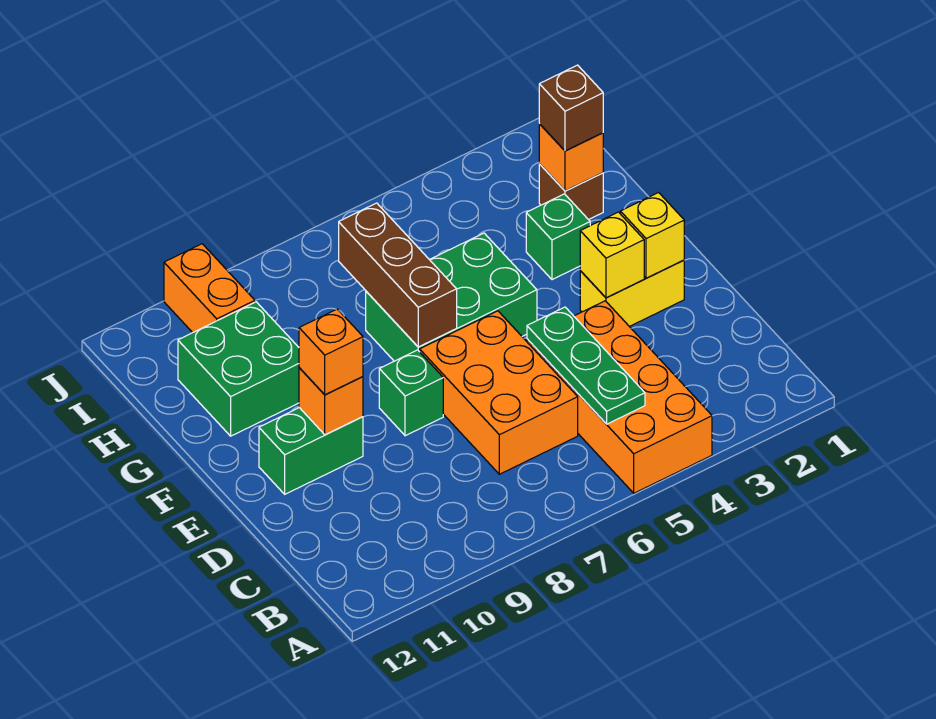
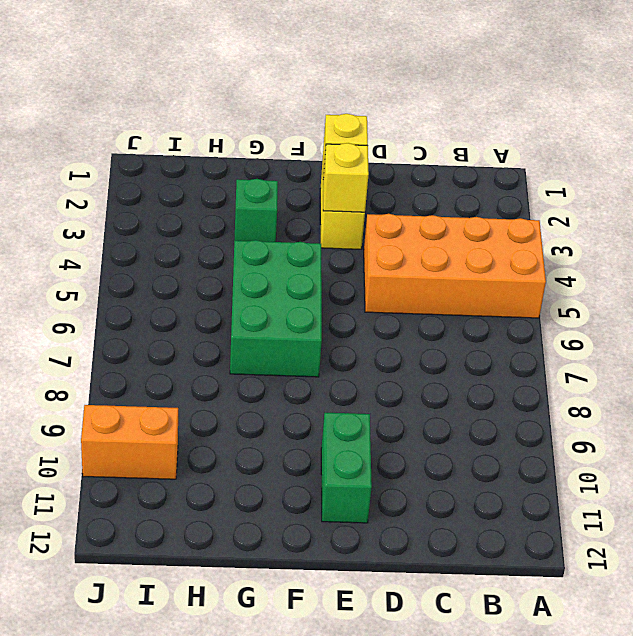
none -> orange brick C6:E7 level 1
none -> green brick E8 level 1
none -> green brick G10:H11 level 1

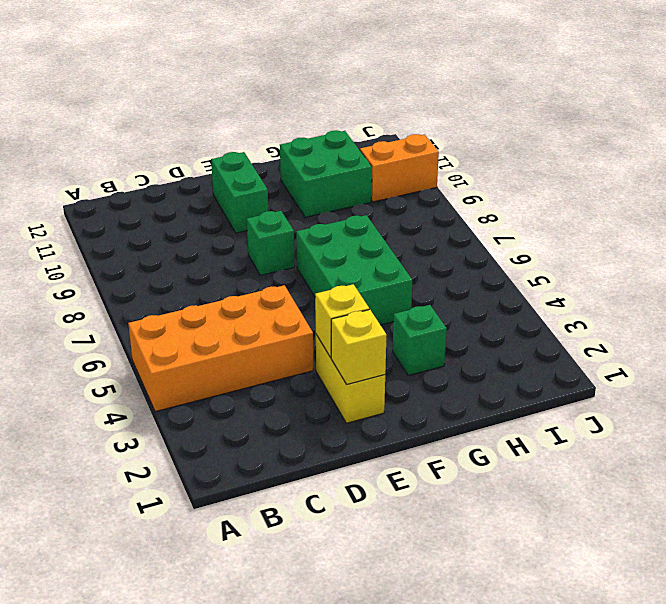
none -> orange brick C6:E7 level 1
none -> brown brick H2 level 1
none -> green plate B5:D5 level 2

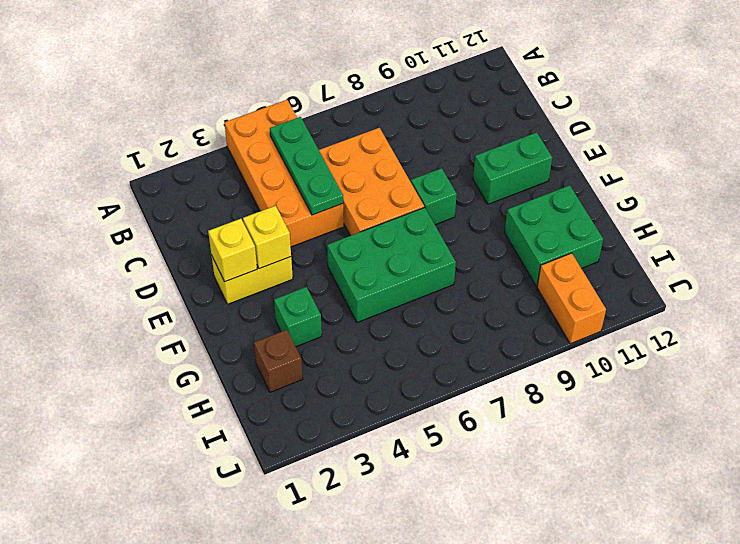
none -> orange brick E10 level 2
none -> brown brick F7:H7 level 2
none -> orange brick H2 level 2

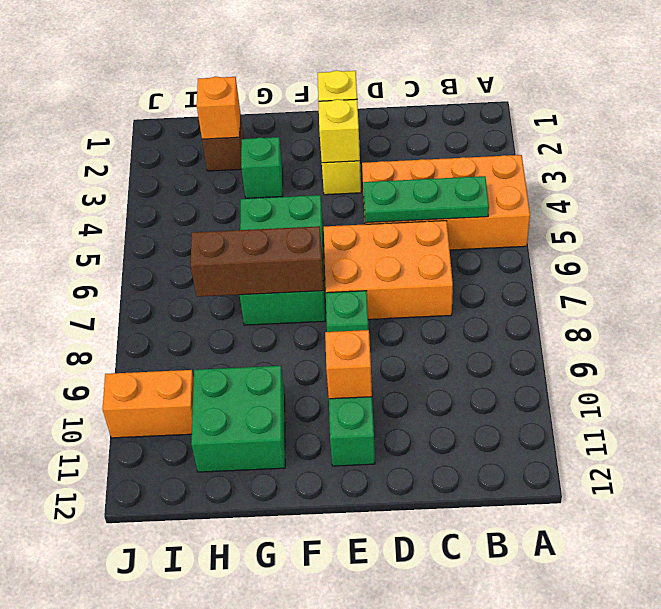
none -> orange brick E10 level 3
none -> brown brick H2 level 3

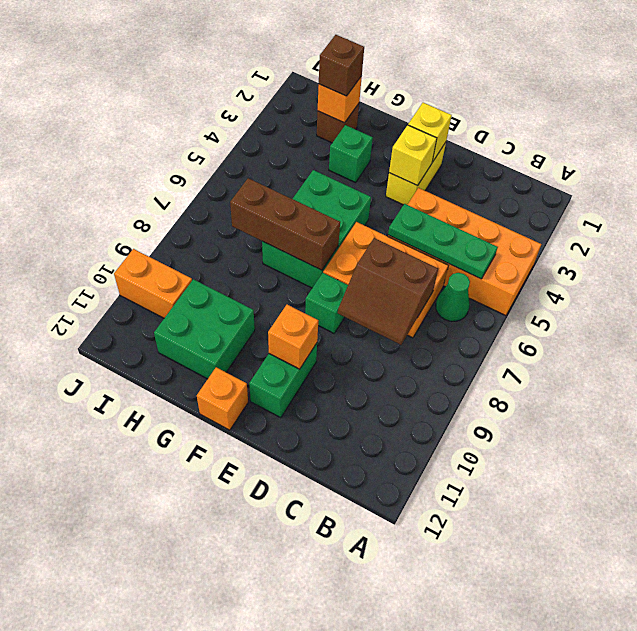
green cone B6 level 1 -> none
brown slope C7:D8 level 2 top 7 -> none
orange brick F12 level 1 -> orange brick E10 level 3

